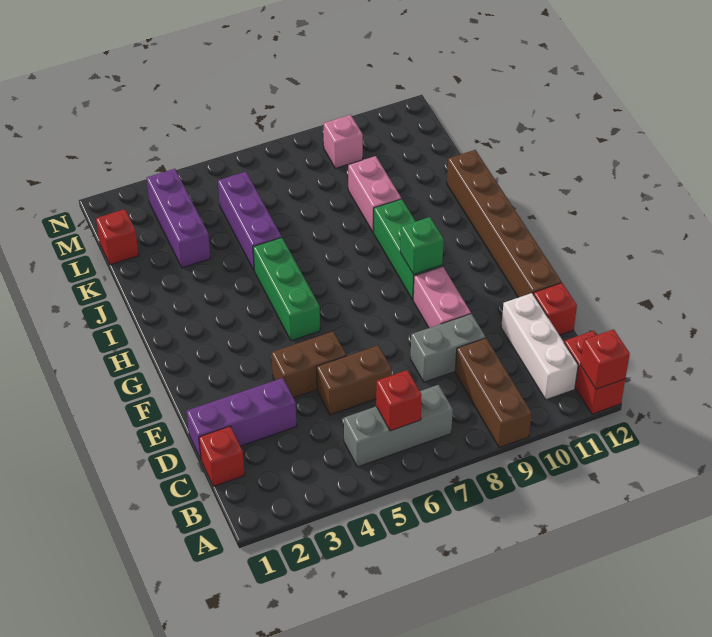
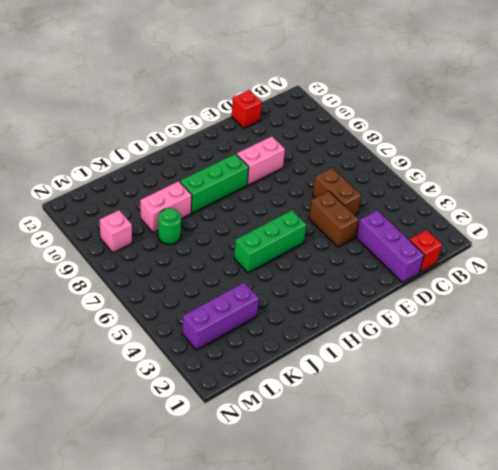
green round brick K8 level 1 -> none
none -> brown brick A9:C9 level 1
none -> red brick A12:B12 level 1
none -> grey brick B5:B7 level 1

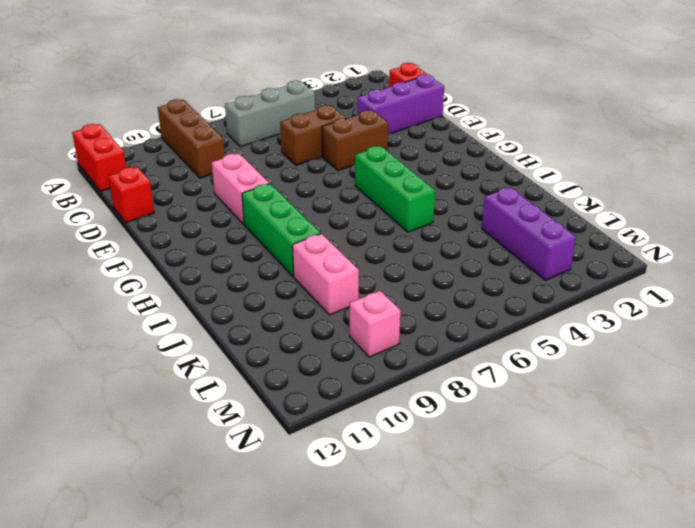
none -> white brick B11:D11 level 1
none -> grey brick D8:D9 level 1
none -> brown brick E12:J12 level 1

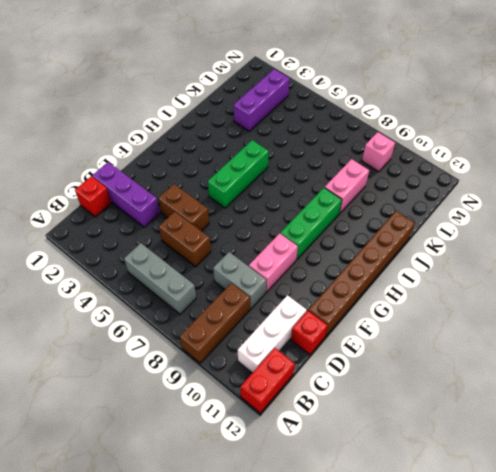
none -> purple brick J5:L5 level 1
none -> red brick L1 level 1
none -> red brick A12 level 2

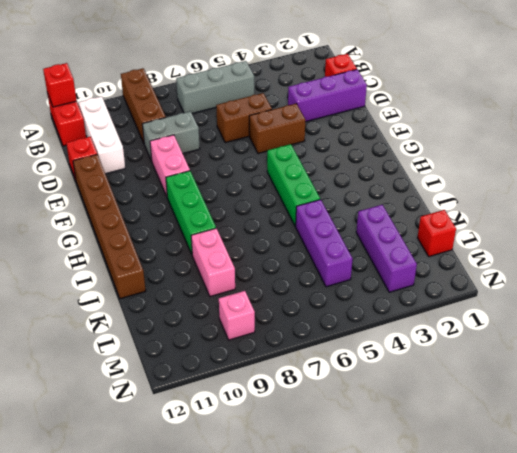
none -> red brick B6 level 2
none -> green brick G9 level 2

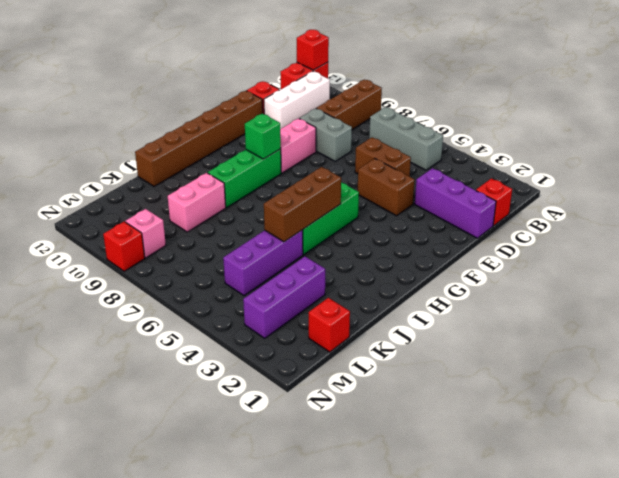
brown brick H5:J5 level 2 -> none
red brick N9 level 1 -> red brick B6 level 2

